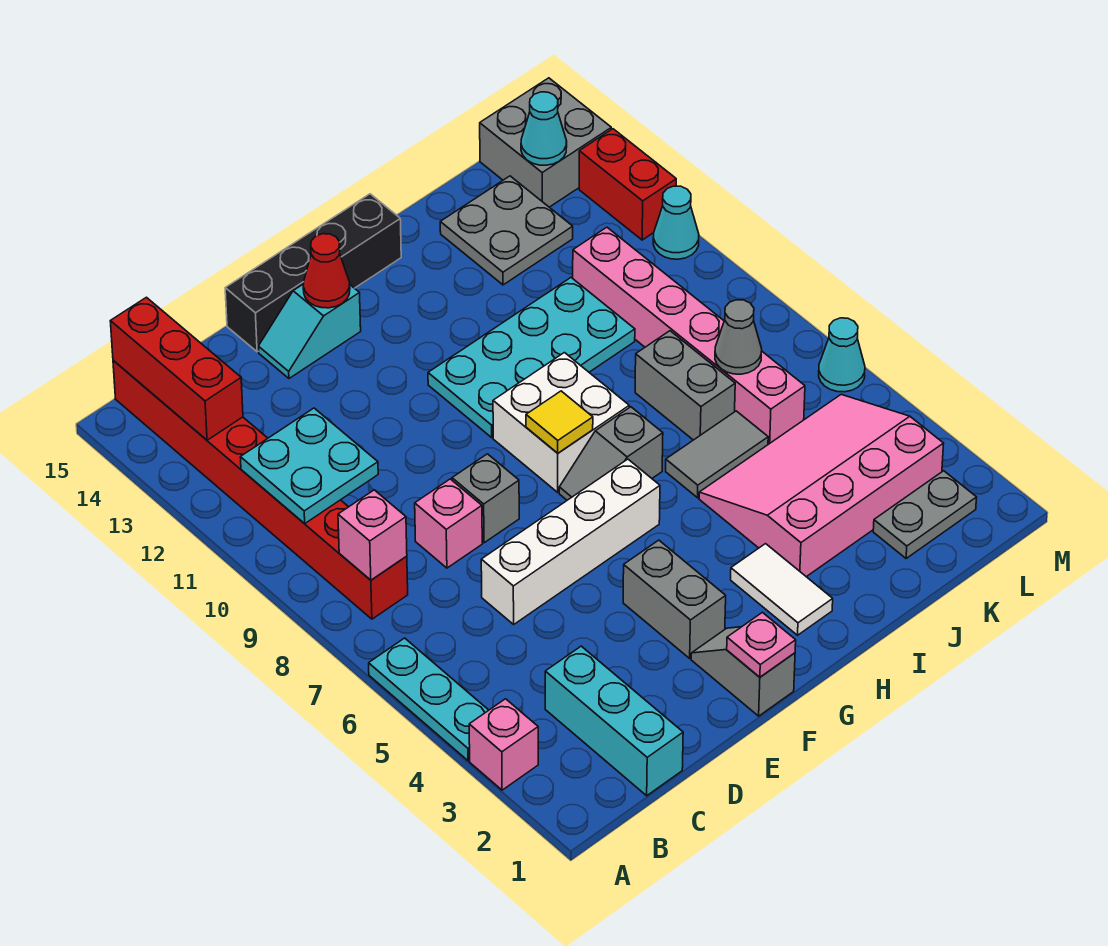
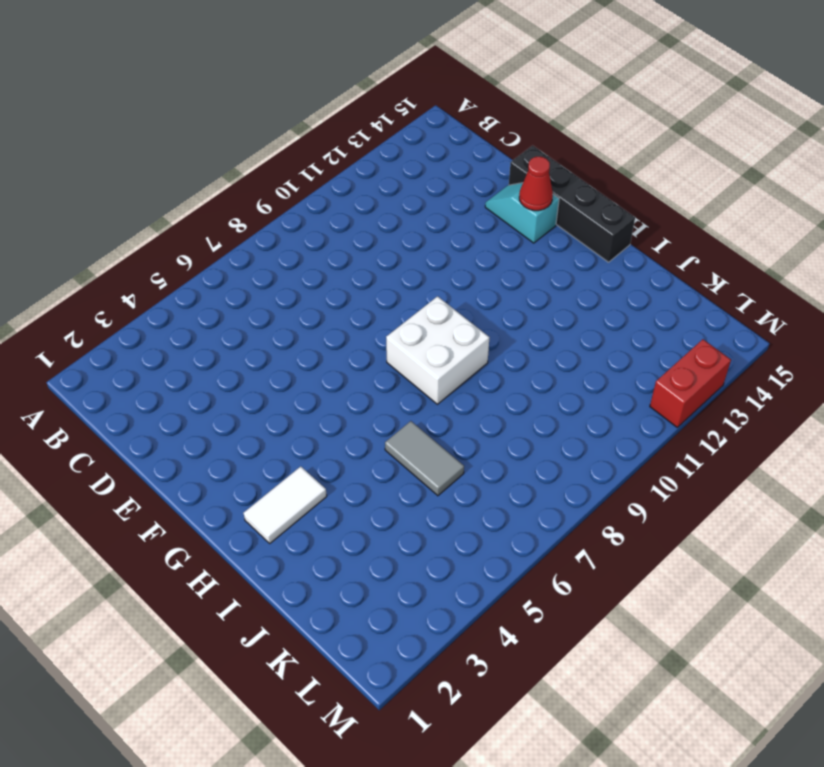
none -> pink brick A3 level 1
none -> cyan plate A4:A6 level 1
none -> red brick B8:B15 level 1
none -> cyan brick C1:C3 level 1

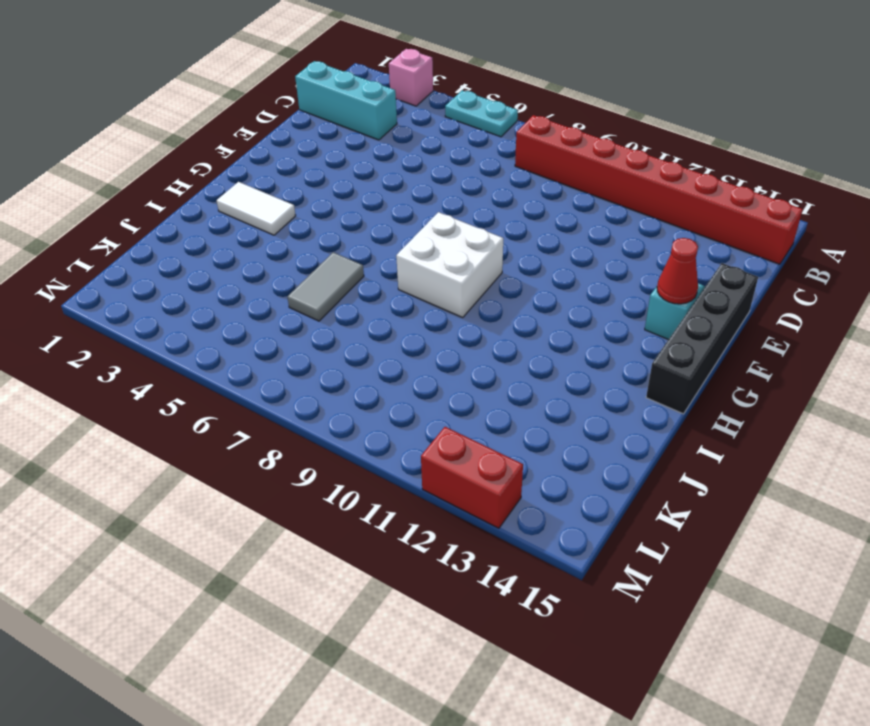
cyan plate A5:A6 level 1 -> cyan plate A4:A6 level 1
none -> white brick D6:G6 level 1
none -> pink brick D8 level 1
none -> grey brick E8 level 1
none -> grey slope F1:F2 level 1 top 1

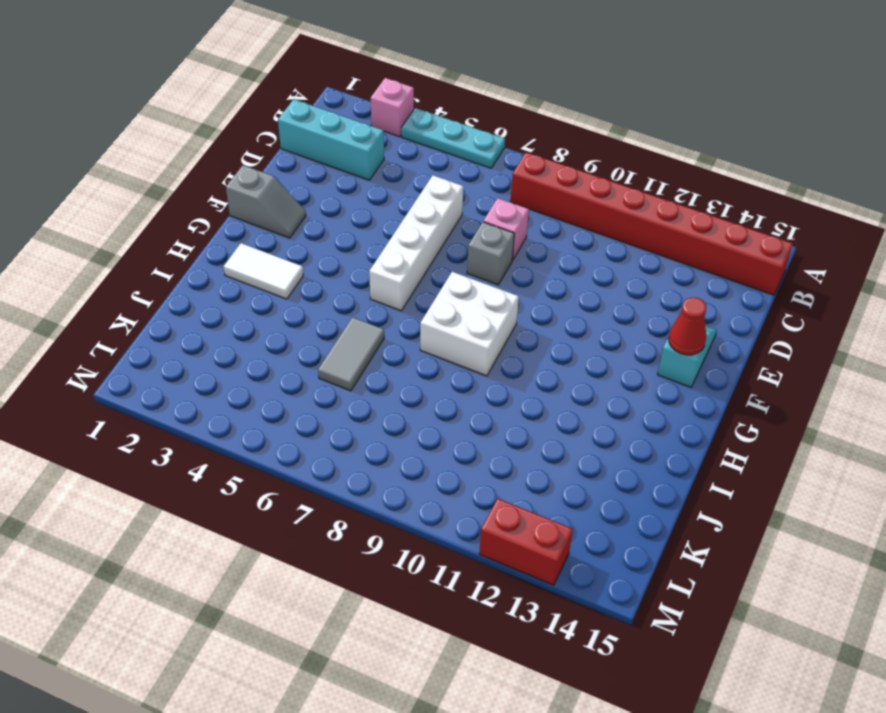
none -> black brick E15:H15 level 1
none -> grey brick F3:F4 level 1
none -> grey slope G7:H7 level 1 top H
none -> cyan plate G10:J11 level 1

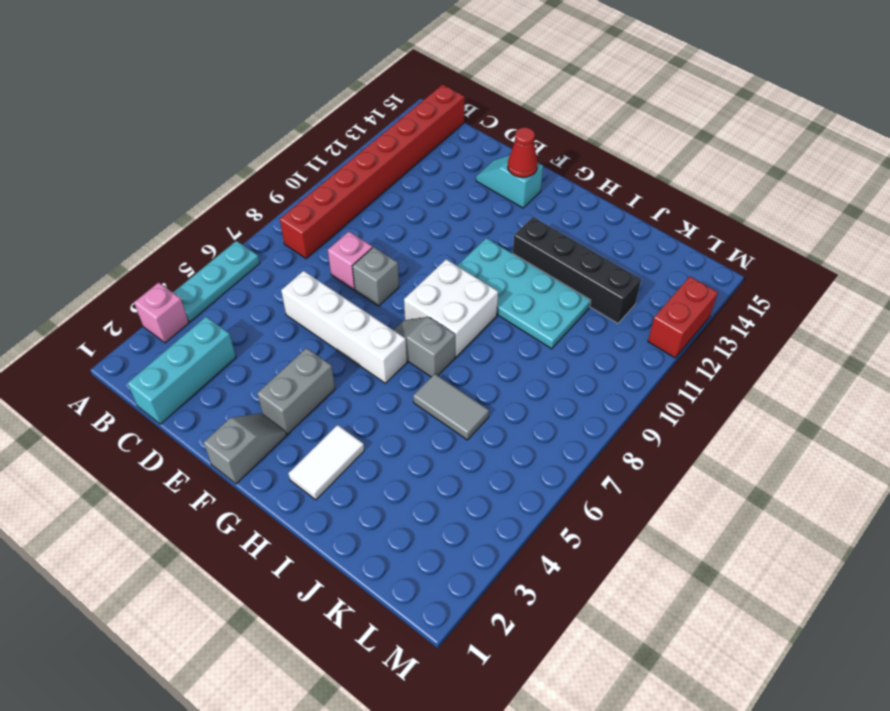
black brick H12:K12 level 1 -> black brick E15:H15 level 1
none -> pink slope I3:L5 level 1 top 3
none -> grey brick J7:J8 level 1
none -> grey plate J13:K14 level 1
none -> grey plate K2:L2 level 1

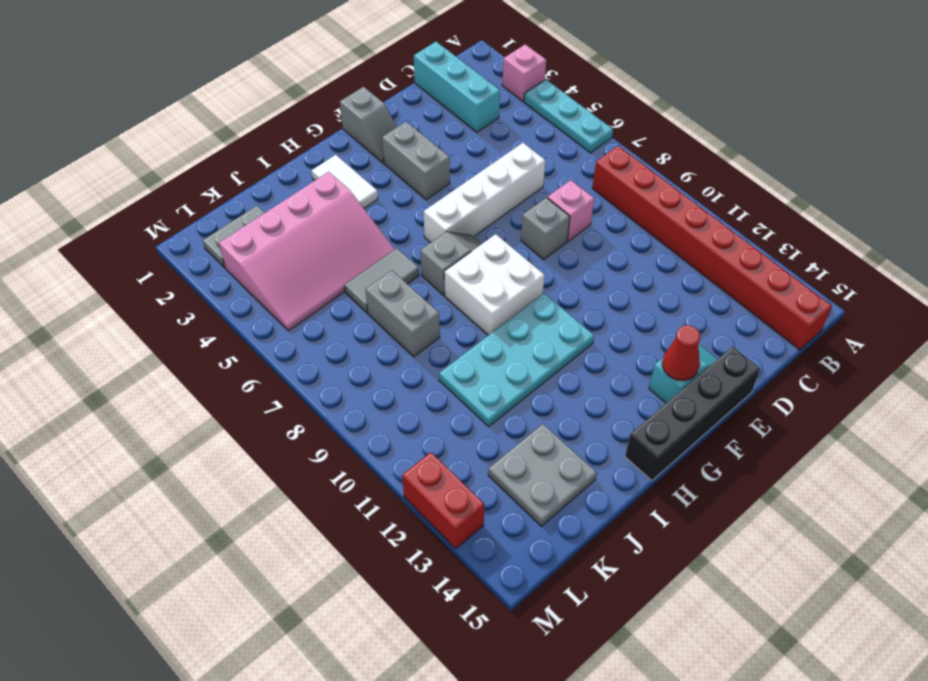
none -> pink brick K6:K11 level 1
none -> grey brick L14:M15 level 1
none -> cyan cone M6 level 1
none -> cyan cone M11 level 1

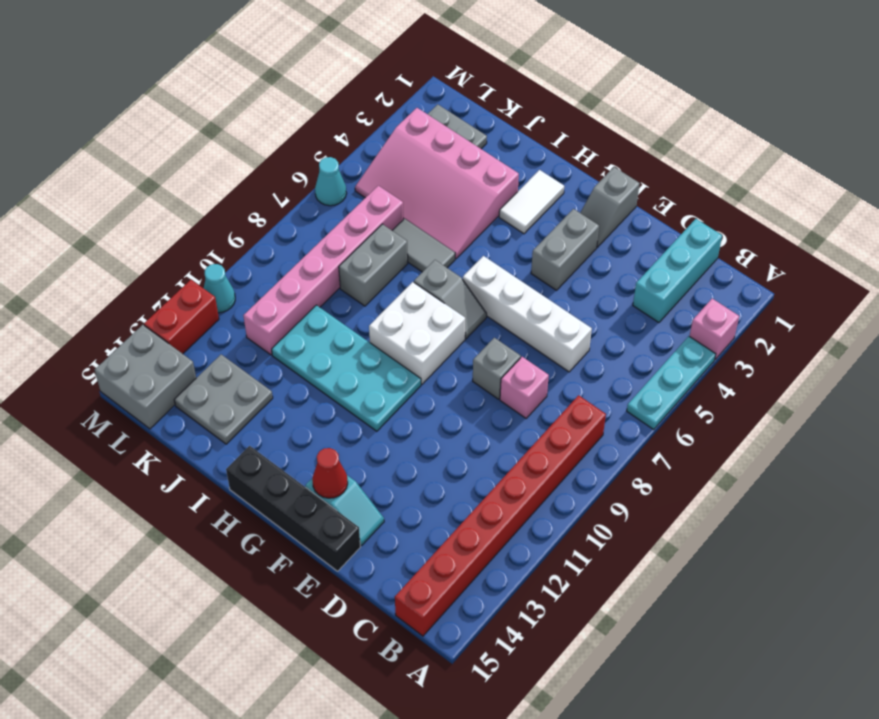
none -> pink brick B8 level 2
none -> cyan plate B10:C11 level 2
none -> red brick B13:B15 level 2
none -> pink plate F1 level 2

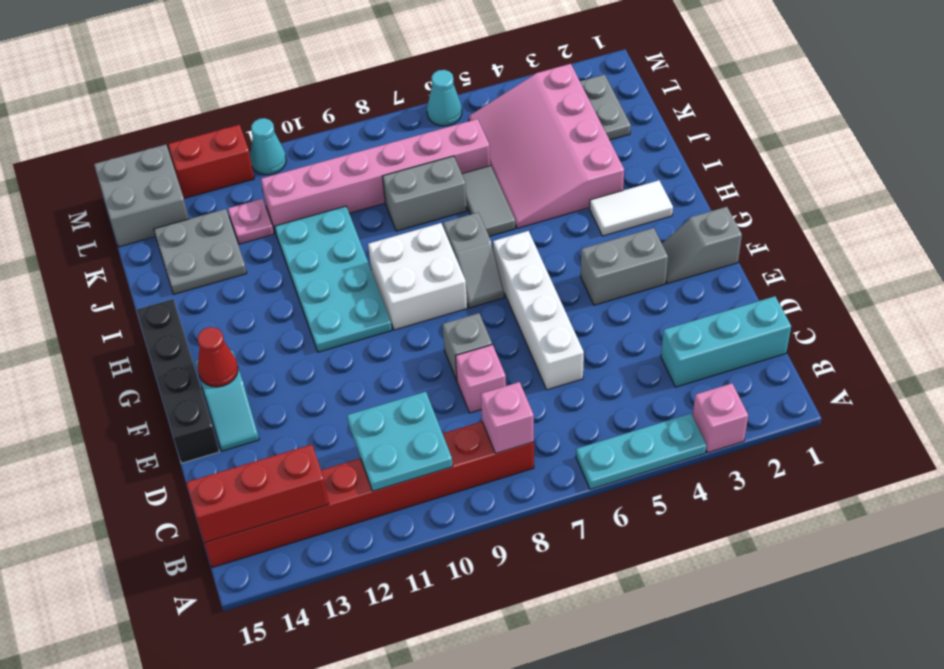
pink plate K12 level 1 -> pink plate F1 level 2
none -> yellow tile G8 level 2
none -> grey cone K7 level 2
none -> cyan cone L14 level 2

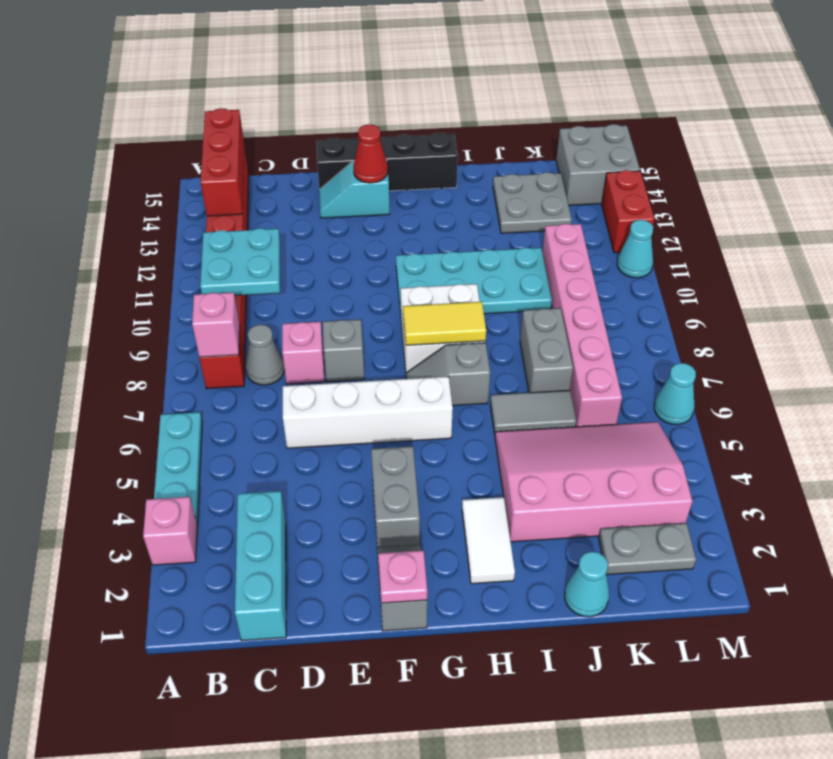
grey cone C8 level 1 -> grey cone K7 level 2
yellow tile G8:H8 level 2 -> yellow tile G8 level 2
cyan cone J1 level 1 -> cyan cone L14 level 2

